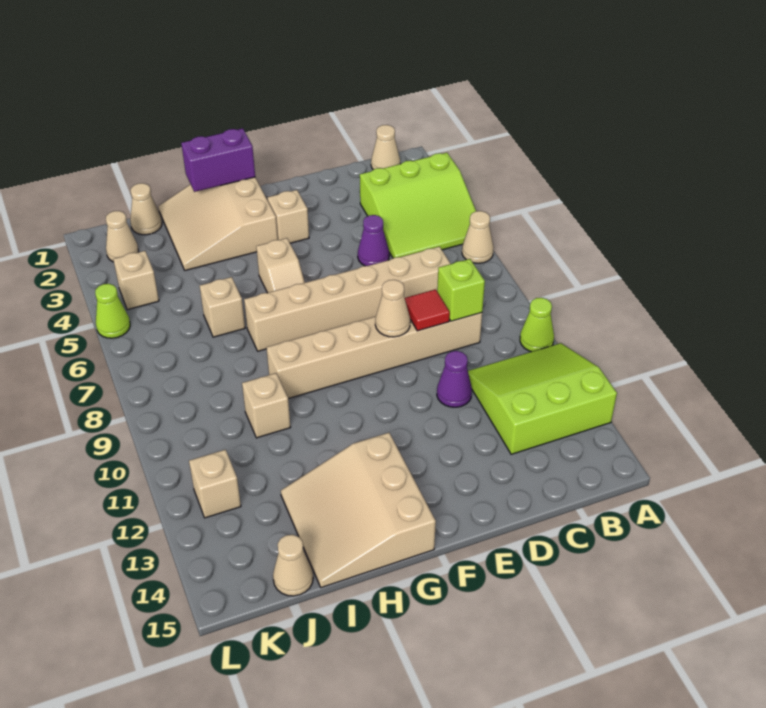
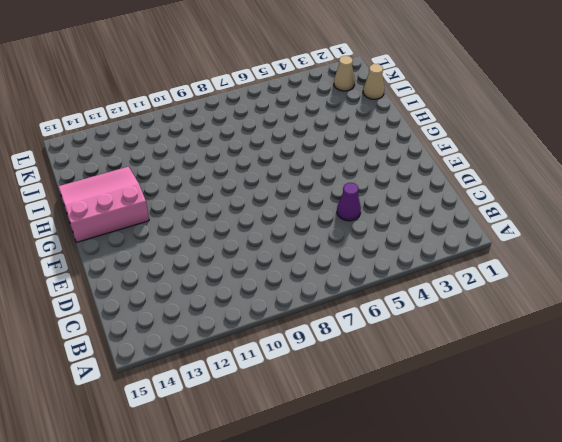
pink slope G13:I15 level 1 top G -> tan slope G13:I15 level 1 top G
none -> lime slope A3:C5 level 1 top 3
none -> tan cone A6 level 1
none -> lime cone A10 level 1

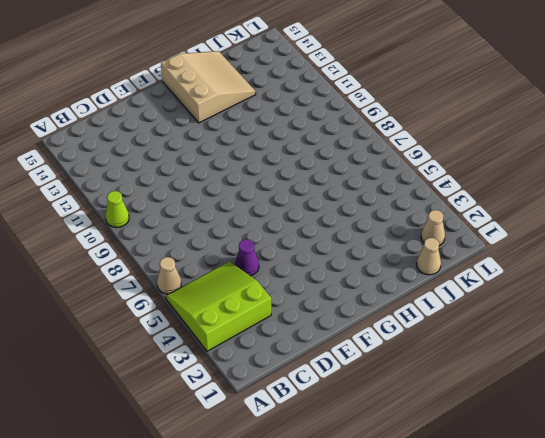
none -> lime slope A11:C13 level 1 top 13
none -> tan cone B1 level 1
none -> tan brick C7:H7 level 1

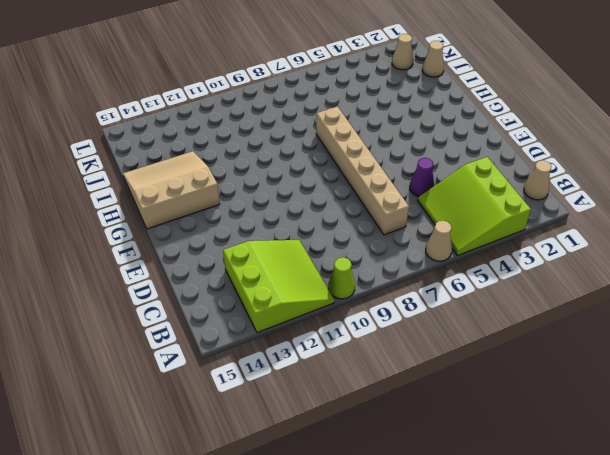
none -> tan brick C9:H9 level 1
none -> purple cone D11 level 1
none -> tan brick F3 level 1

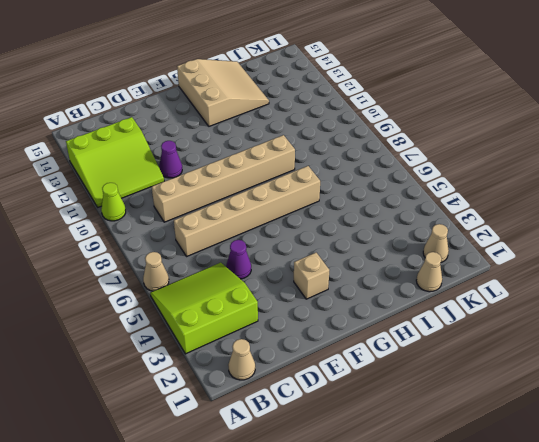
none -> tan slope G1:I3 level 1 top G
none -> tan slope G5:G6 level 1 top 5
none -> tan brick I6 level 1

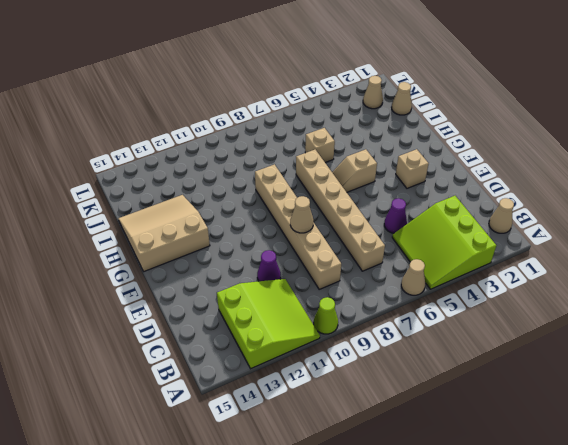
none -> tan slope G1:I3 level 1 top G
none -> tan brick I10 level 1
none -> tan cone J15 level 1

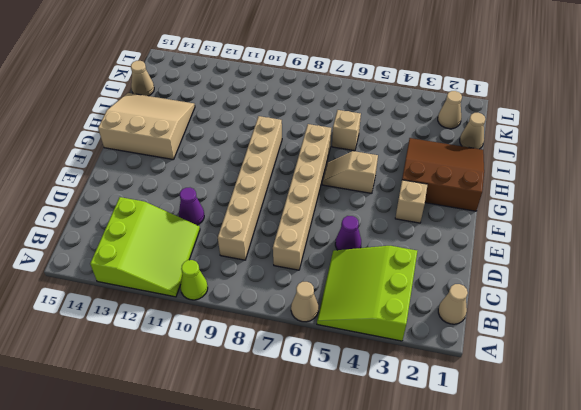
brown slope G1:I3 level 1 top G -> tan slope G1:I3 level 1 top G
none -> tan brick I10 level 1
none -> tan brick K4 level 1
none -> tan brick K12 level 1

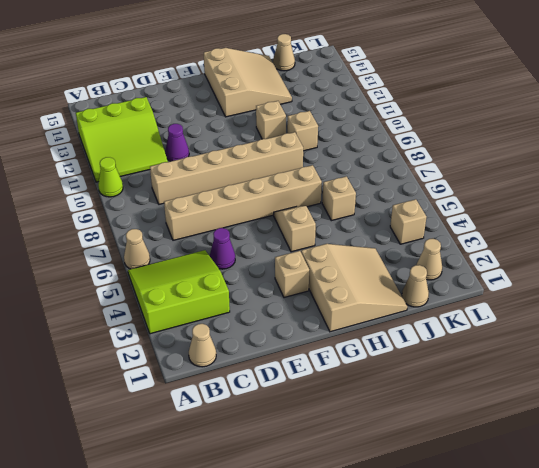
tan brick H11 level 1 -> tan brick K12 level 1
none -> lime cone L5 level 1
none -> lime brick C9 level 2
none -> red tile D9 level 2

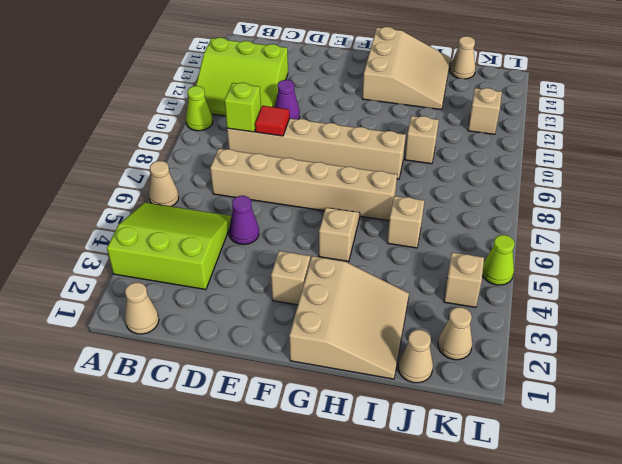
none -> tan cone E9 level 2
none -> purple brick G1:H1 level 2

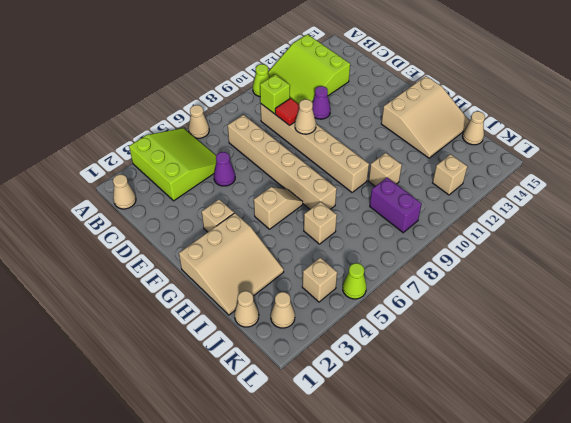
purple brick J9:K9 level 1 -> purple brick G1:H1 level 2

